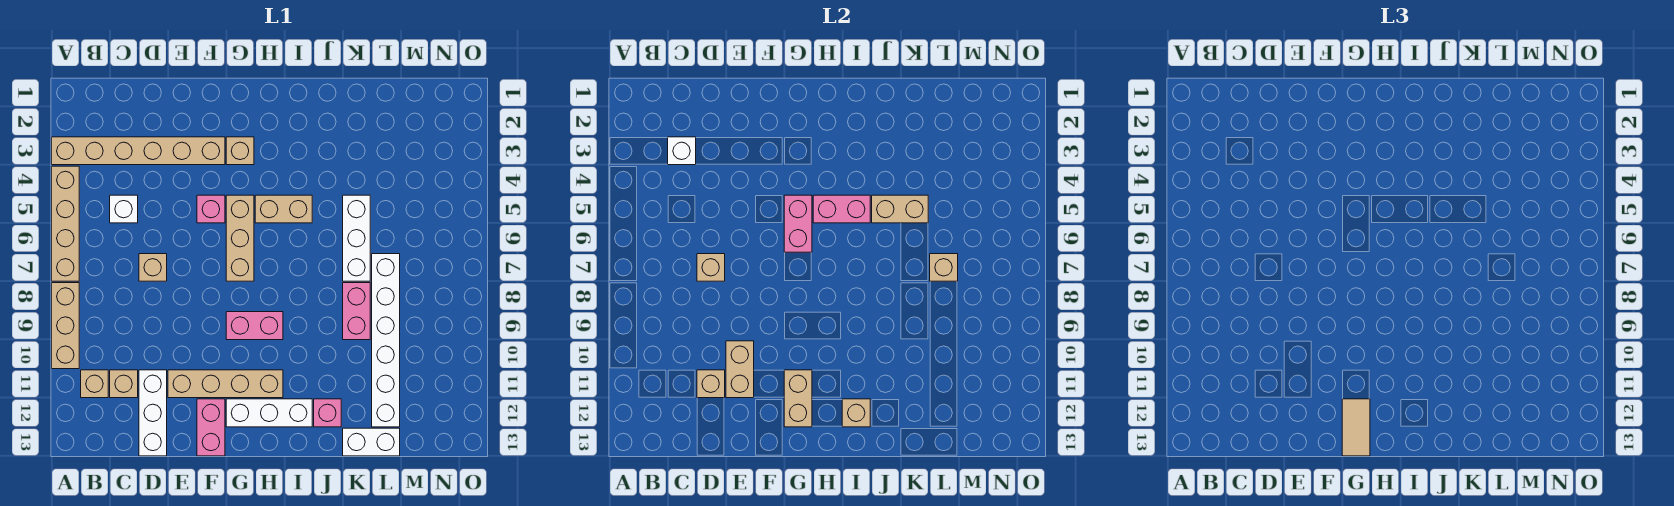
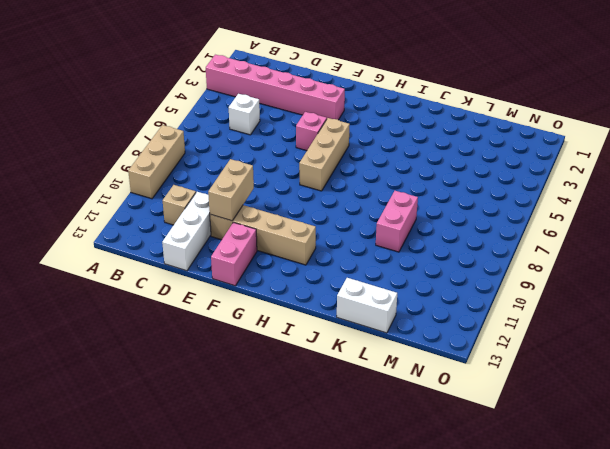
pink brick A3:F3 level 1 -> tan brick A3:F3 level 1
none -> tan brick A4:A7 level 1
none -> tan brick B11 level 1
none -> tan brick D7 level 1
none -> tan brick G3 level 1

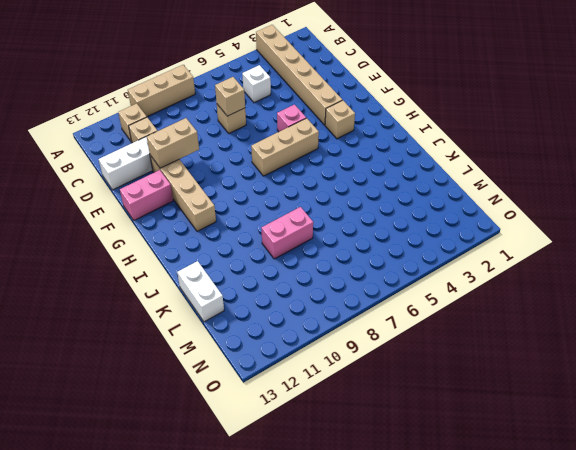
none -> tan brick A4:A7 level 1
none -> pink brick G9:H9 level 1
none -> white brick G12:I12 level 1
none -> tan brick H5:I5 level 1

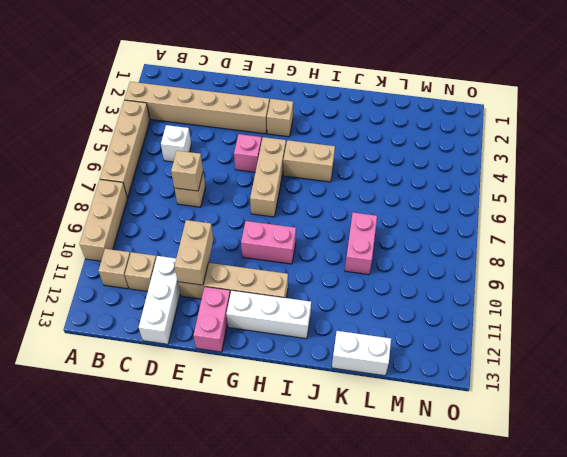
none -> pink brick J12 level 1
none -> white brick K5:K7 level 1
none -> white brick L7:L12 level 1
none -> white brick C3 level 2

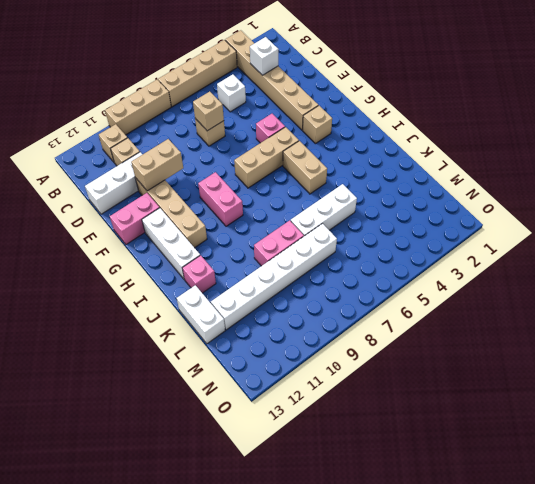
none -> tan brick D11 level 2
none -> pink brick G5:G6 level 2
none -> tan brick G11:G12 level 2
none -> pink brick H5:I5 level 2

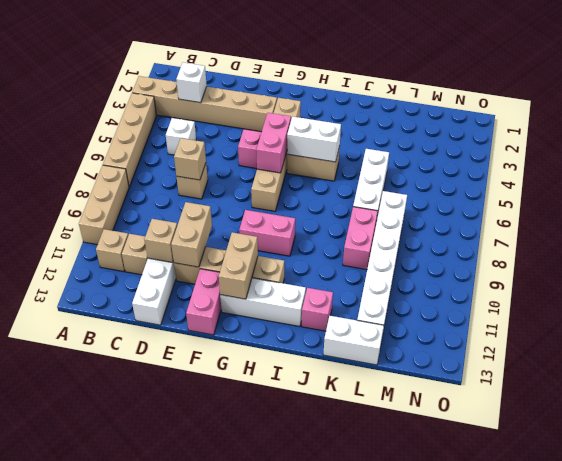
white brick H5:I5 level 2 -> pink brick H5:I5 level 2
none -> tan brick I12 level 2
none -> tan brick J5:K5 level 2
none -> tan brick L7 level 2
none -> tan tile G12:G13 level 3

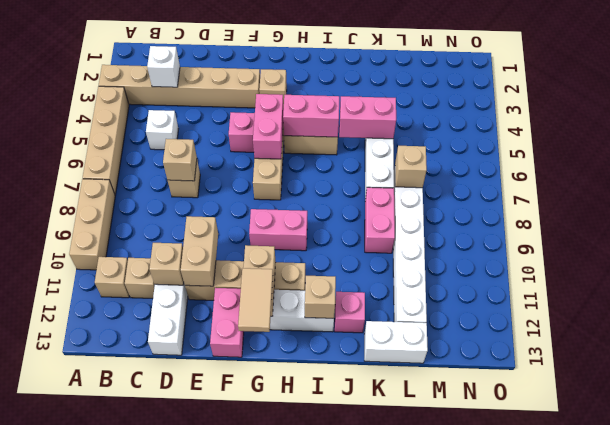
pink brick J5:K5 level 2 -> tan brick J5:K5 level 2

